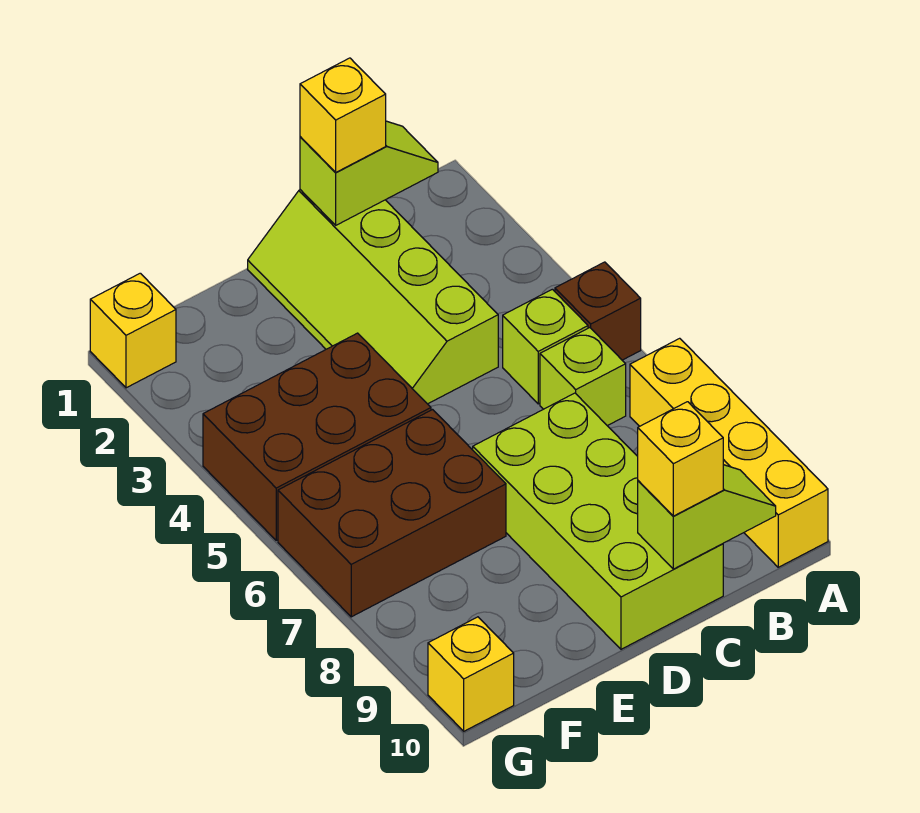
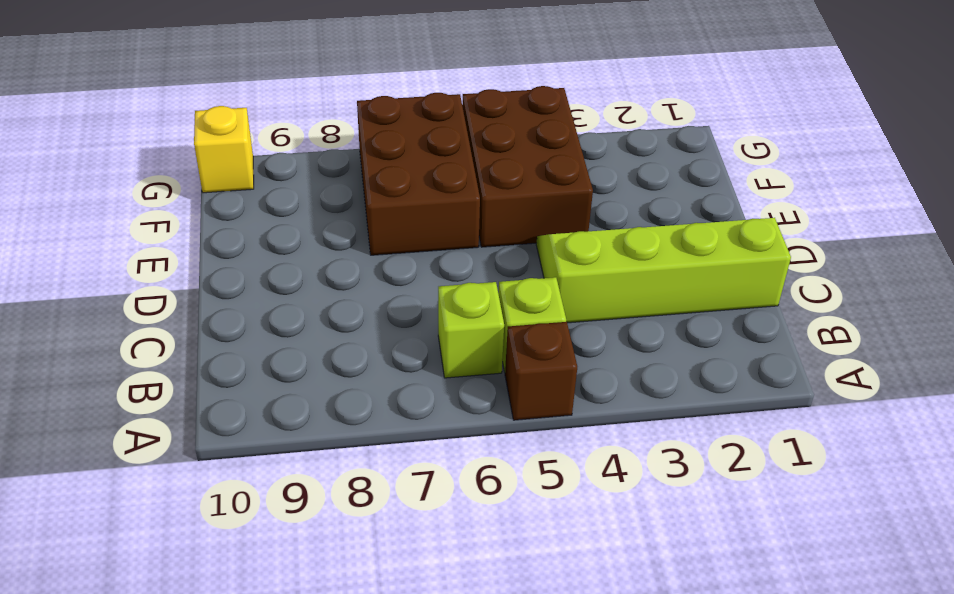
none -> yellow brick A7:A10 level 1
none -> lime brick C7:D10 level 1
none -> yellow brick G1 level 1

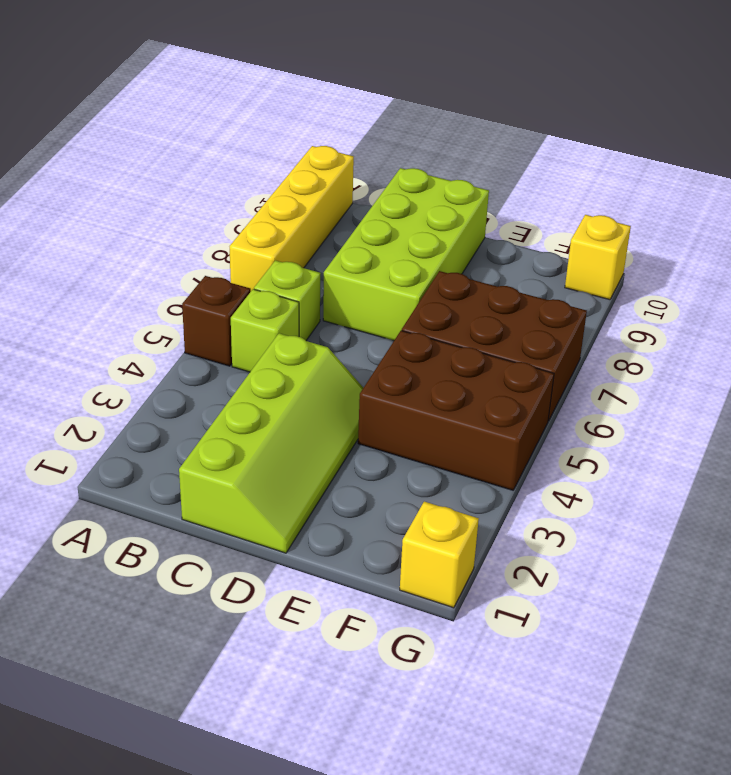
none -> lime slope B1:C1 level 2 top C
none -> lime slope B10:C10 level 2 top C
none -> yellow brick C1 level 3

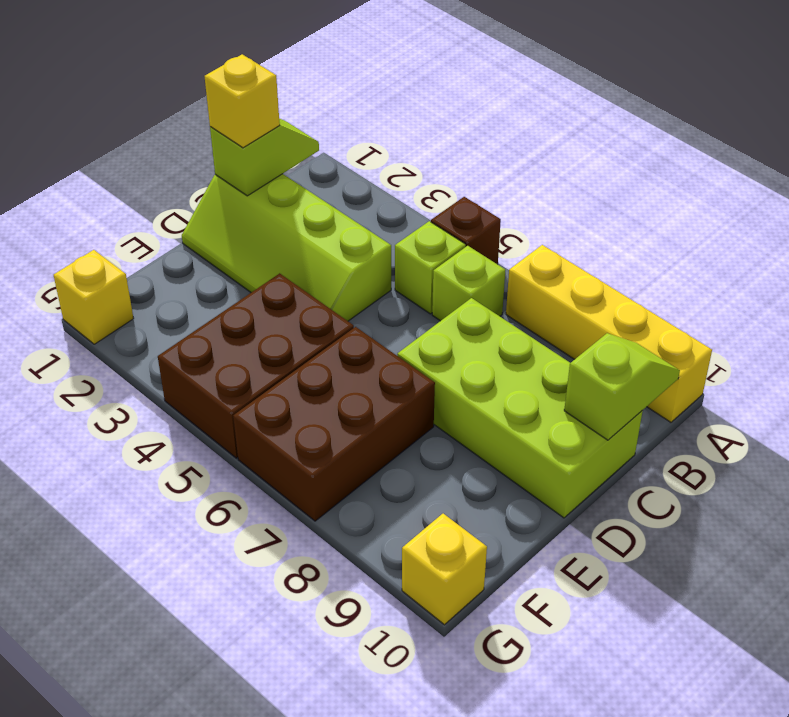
none -> yellow brick C10 level 3

